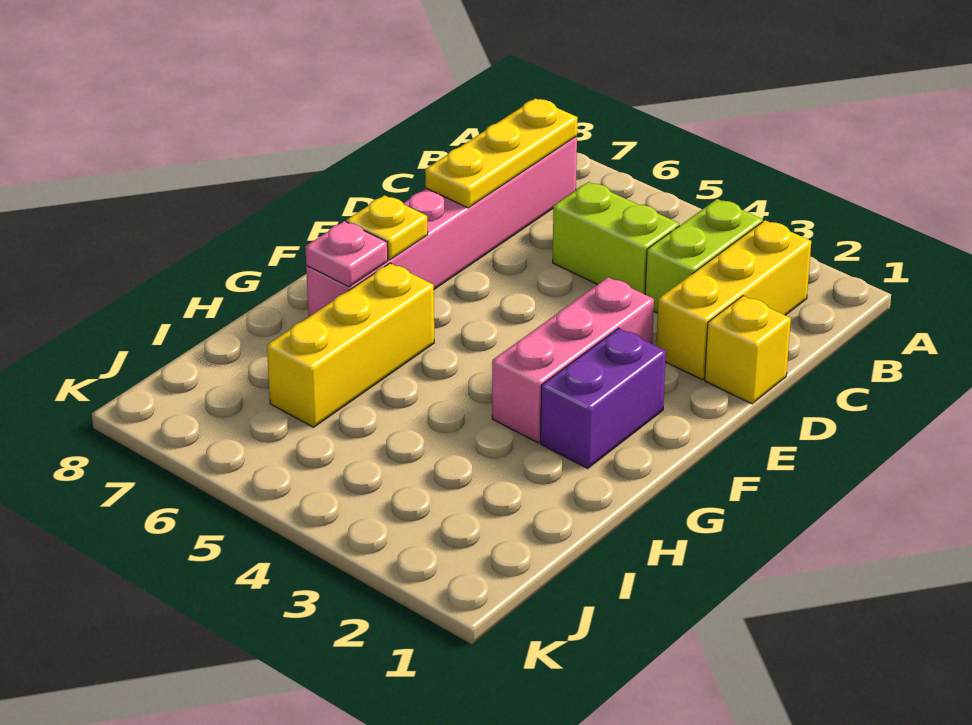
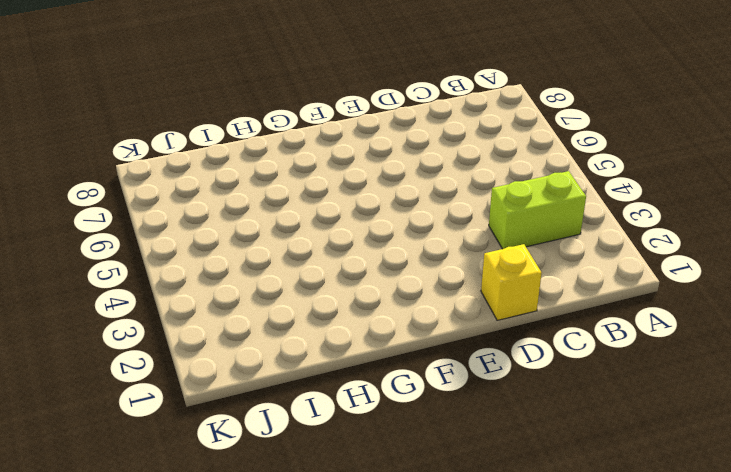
none -> yellow brick B2:D2 level 1
none -> pink brick B7:G7 level 1

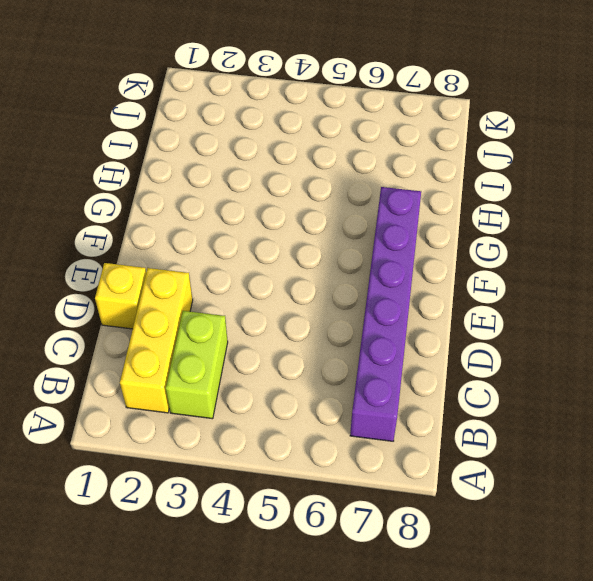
purple brick B7:G7 level 1 -> pink brick B7:G7 level 1
none -> lime brick C4:C5 level 1
none -> pink brick E3:G3 level 1

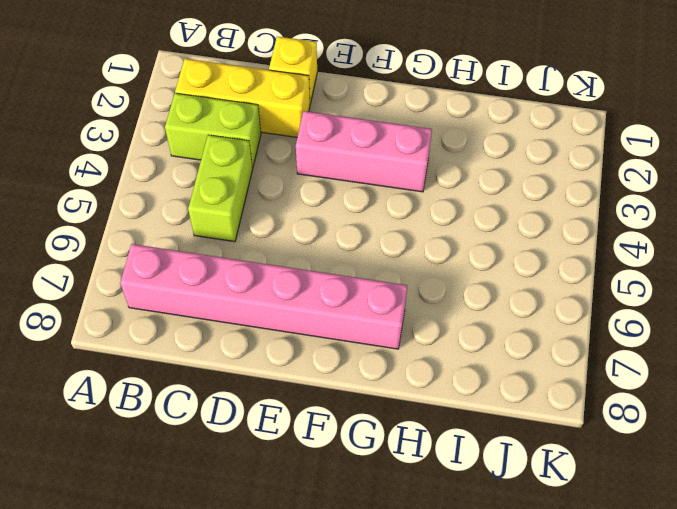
none -> purple brick F2:G2 level 1
none -> yellow brick G6:I6 level 1

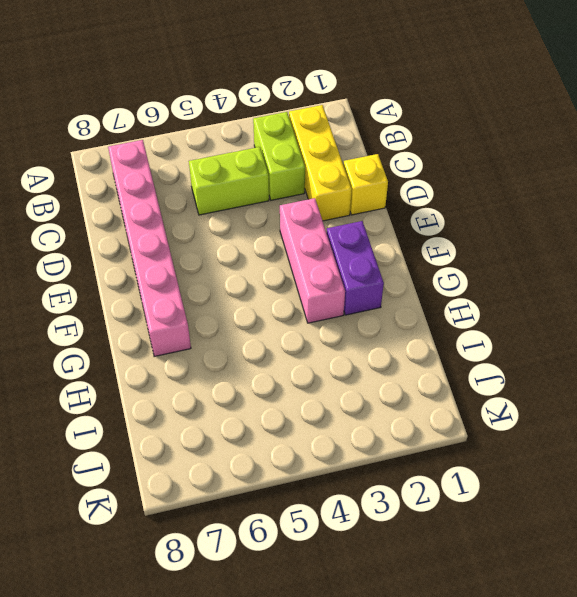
none -> yellow brick G6:I6 level 1
none -> yellow plate B7:D7 level 2

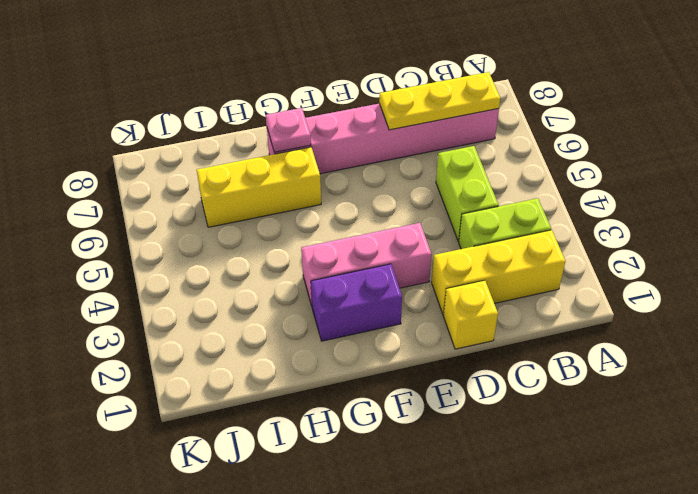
none -> yellow plate F7 level 2

